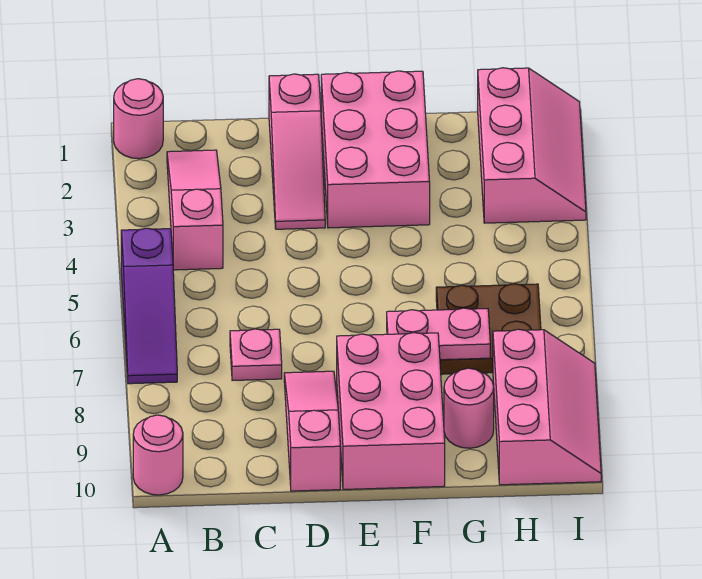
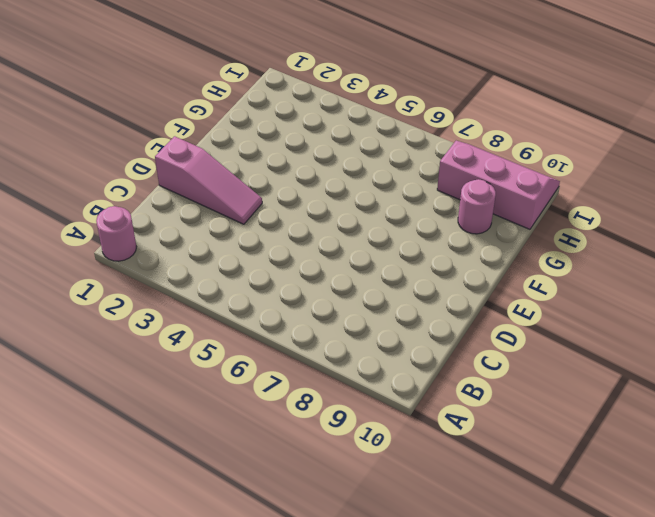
none -> purple slope A5:A7 level 1 top 5
none -> pink round brick A10 level 1
none -> pink slope B2:B4 level 1 top 4

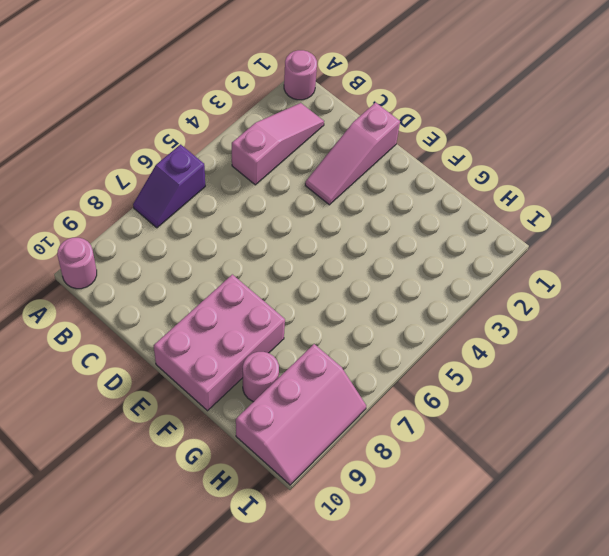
purple slope A6:A7 level 1 top 6 -> purple slope A5:A7 level 1 top 5
none -> pink plate C7 level 1
none -> pink slope D8:D10 level 1 top 10
none -> pink brick E1:F3 level 1

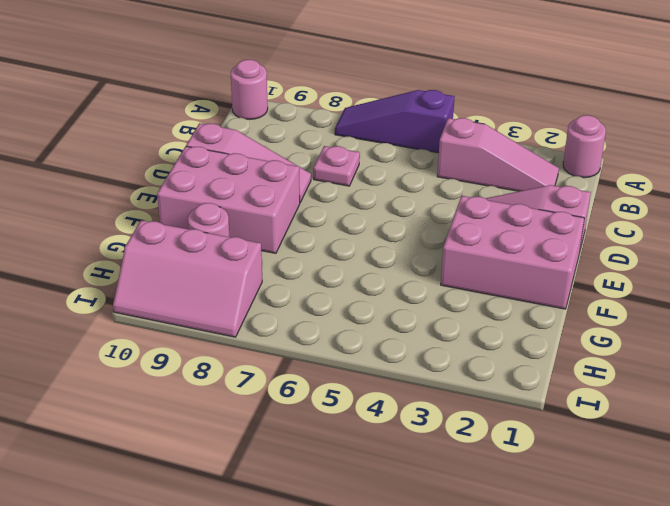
none -> brown plate G6:H7 level 1
none -> pink slope H1:I3 level 1 top H
none -> pink plate F7:G7 level 2

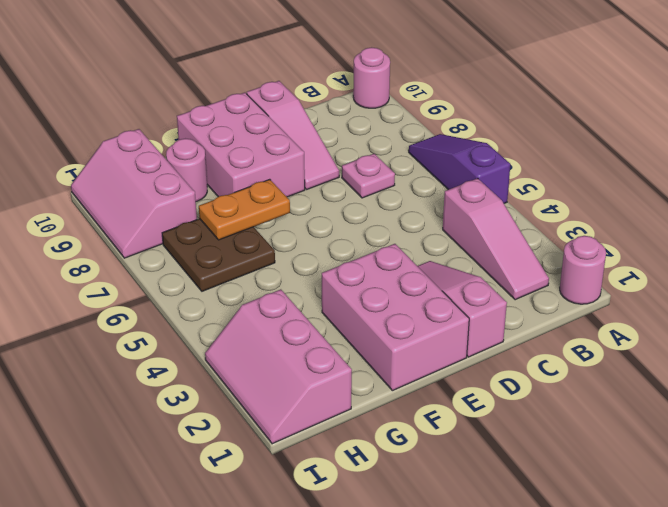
orange plate F7:G7 level 2 -> pink plate F7:G7 level 2

